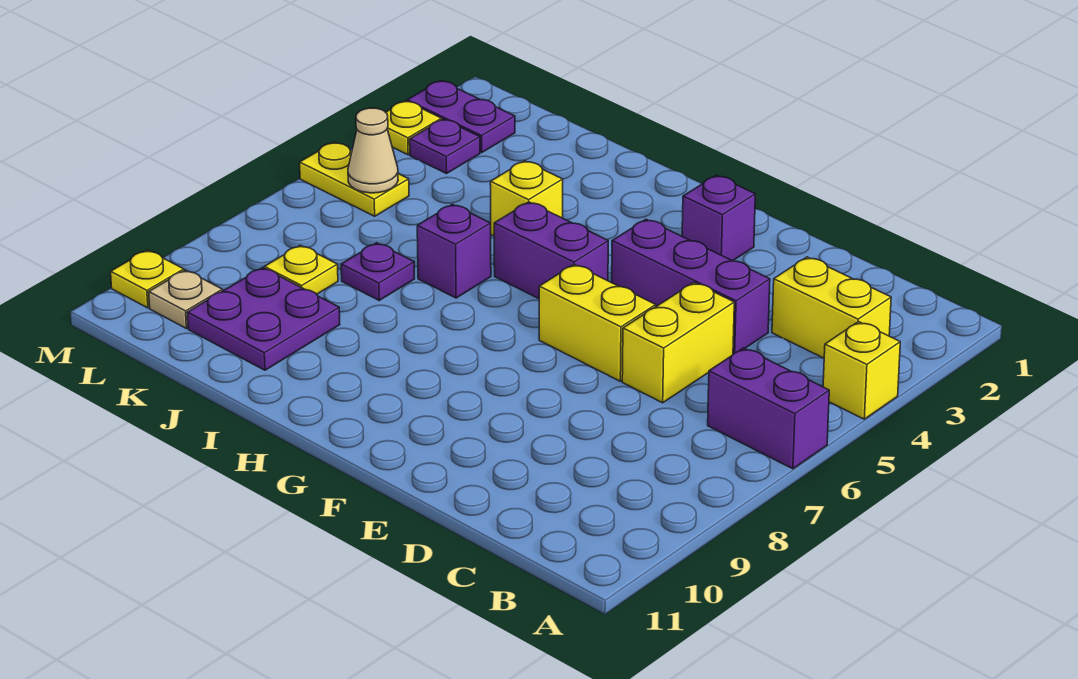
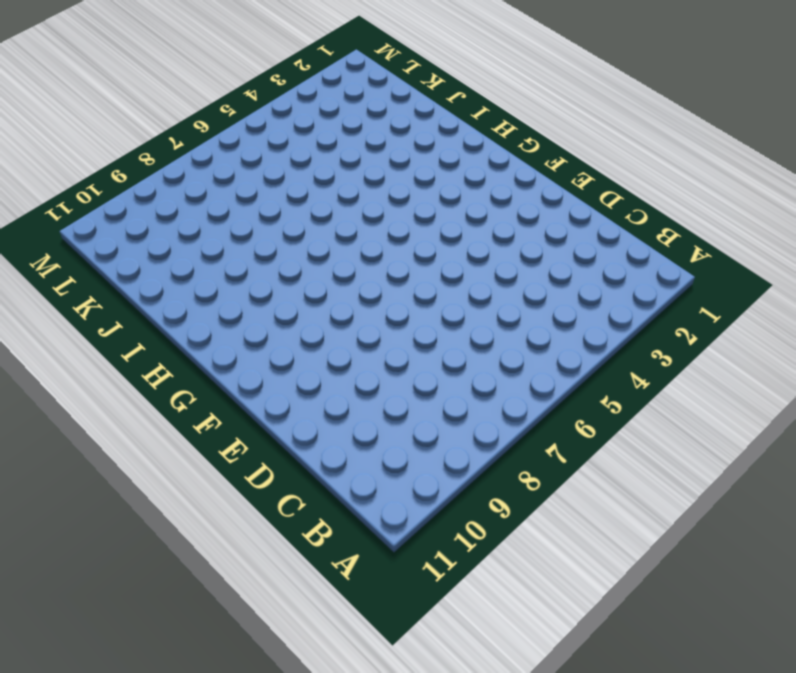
none -> yellow brick A4 level 1
none -> purple brick A6:B6 level 1
none -> yellow brick B3:C3 level 1

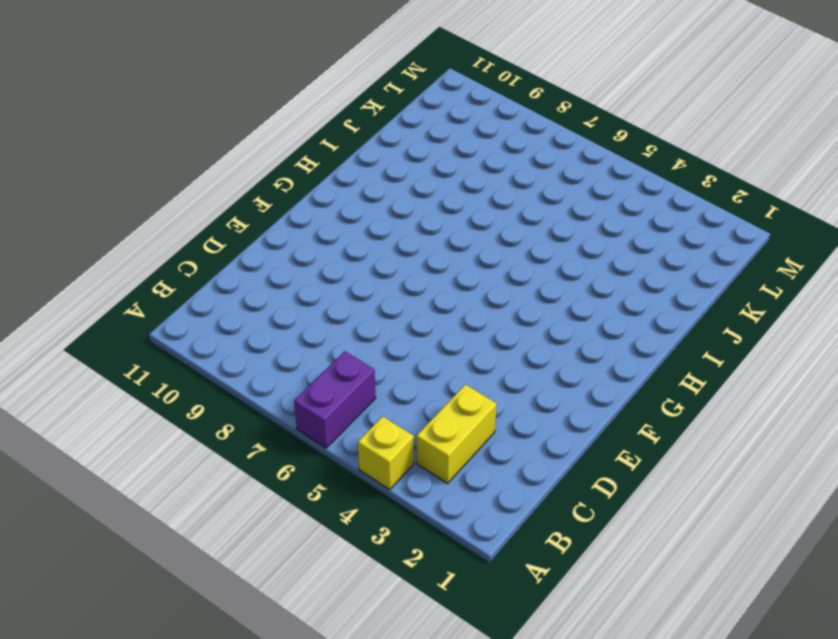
none -> purple brick D4:F4 level 1
none -> yellow brick D5:D6 level 1
none -> yellow brick E6:F6 level 1

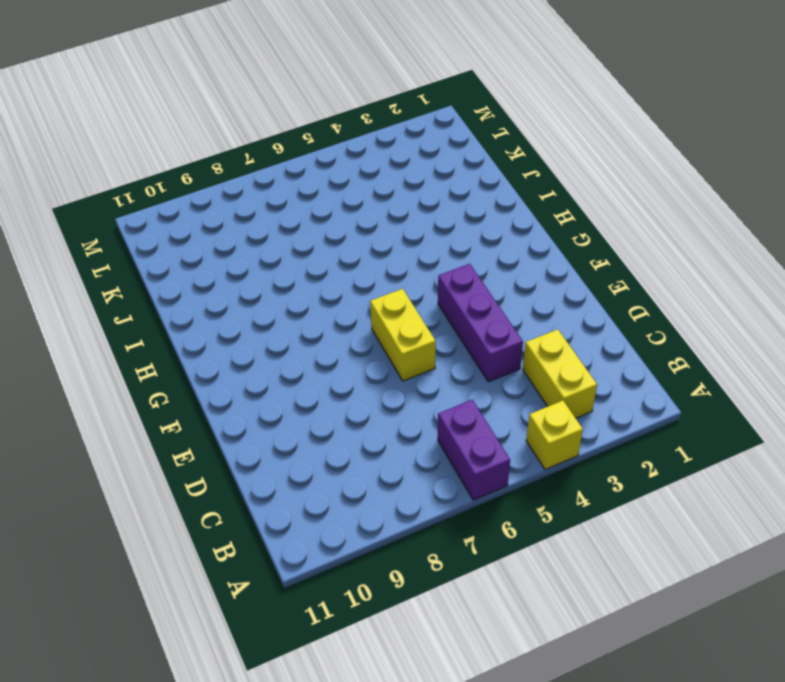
none -> yellow brick D5:D6 level 1
none -> purple brick F2 level 1
none -> purple brick G5:H5 level 1

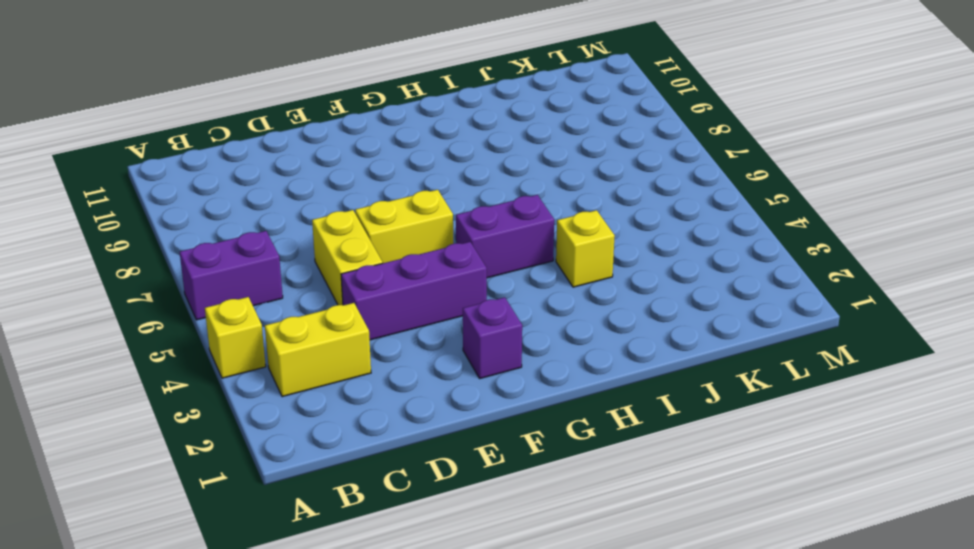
none -> purple brick I6 level 1
none -> purple plate J7 level 1
none -> purple plate J9:K10 level 1

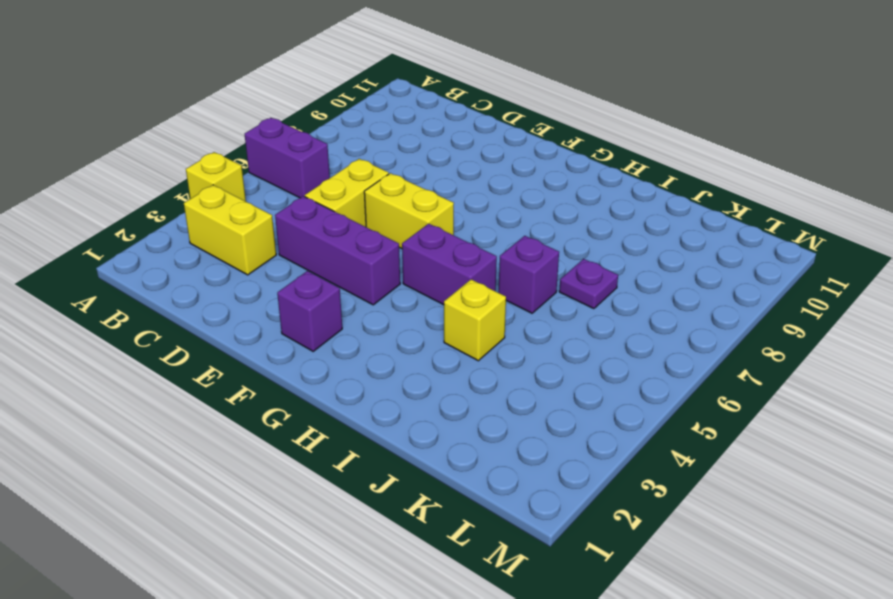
none -> purple plate J9:K10 level 1
none -> yellow plate K8 level 1
none -> purple plate L2:M2 level 1

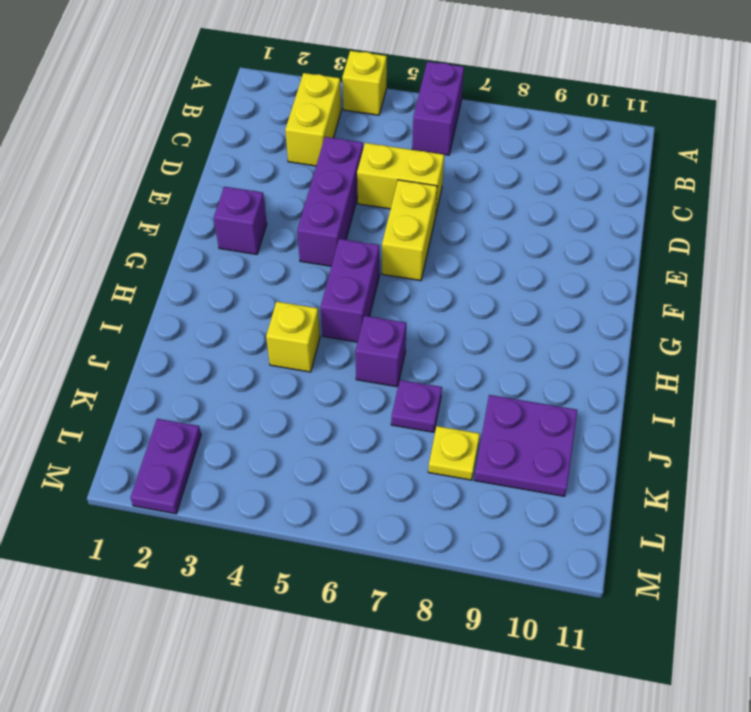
none -> purple plate L3 level 1
none -> yellow plate L5:M5 level 1
none -> tan plate L10 level 1

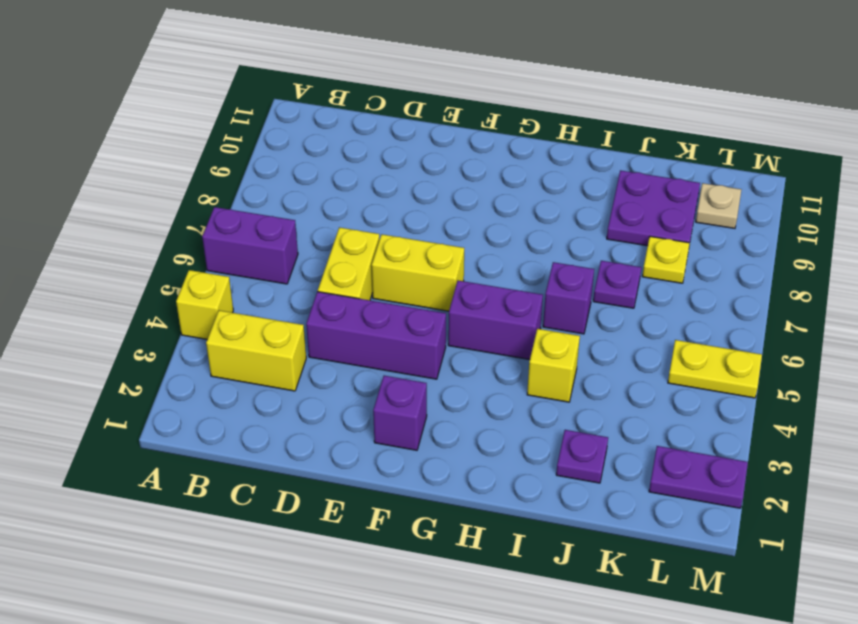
purple plate J2 level 1 -> purple plate L3 level 1
none -> yellow plate M3 level 1
none -> yellow plate M10 level 1
none -> tan cone L5 level 2

